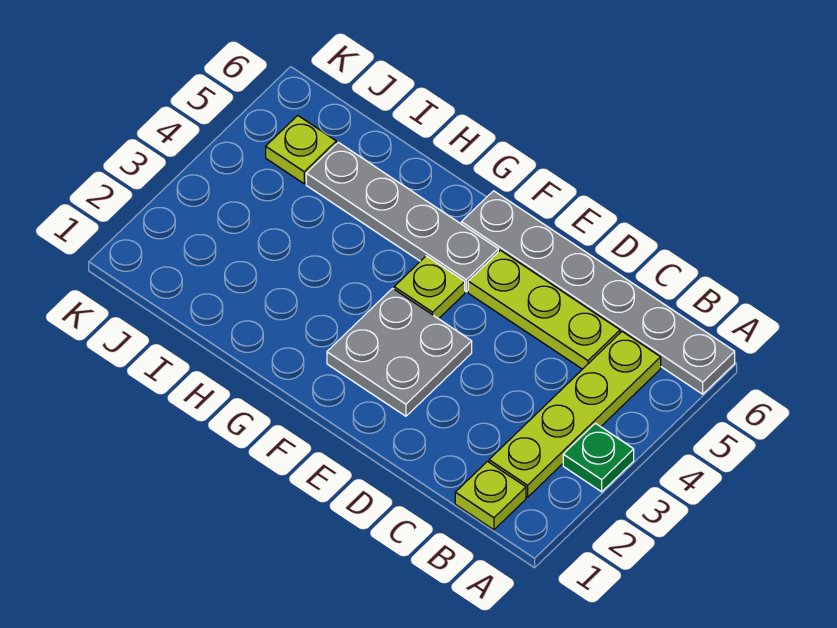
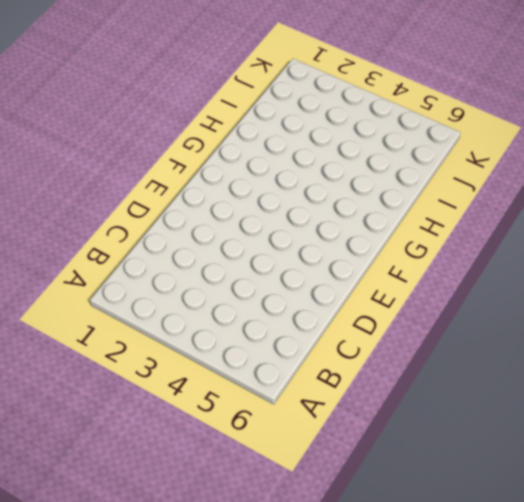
none -> green plate A3 level 1
none -> grey plate A6:F6 level 1

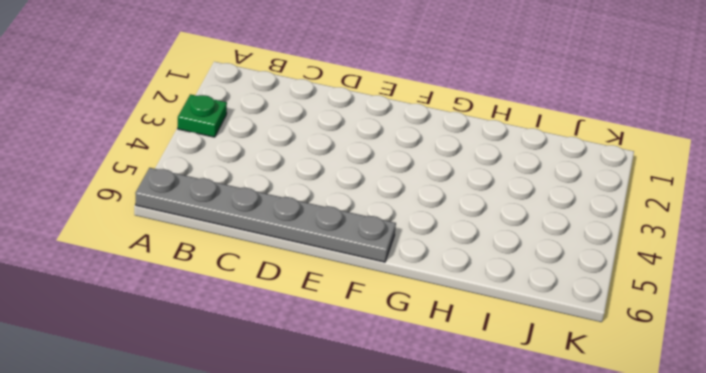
none -> lime plate B1 level 1
none -> lime plate B2:B5 level 1

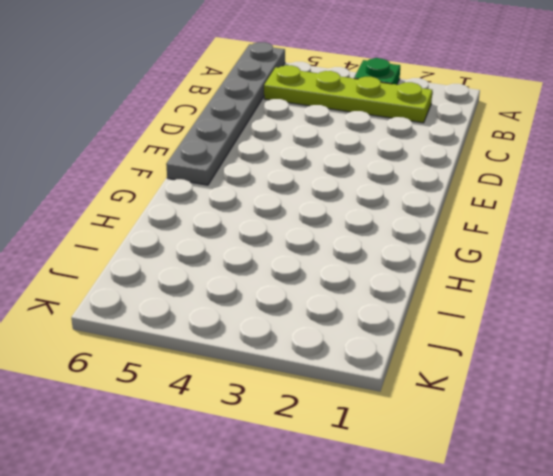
none -> lime plate B1 level 1
none -> lime plate C5:E5 level 1

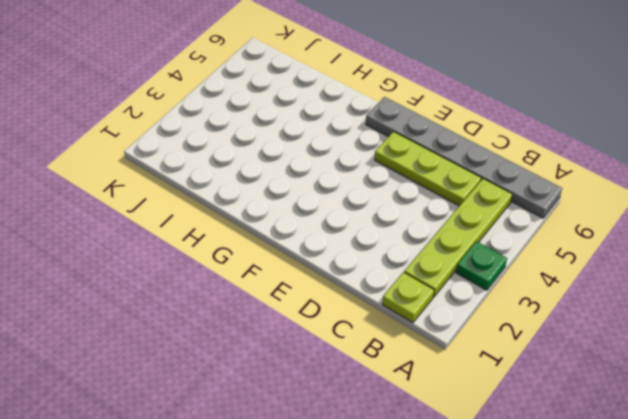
none -> grey plate E2:F3 level 1
none -> lime plate F4 level 1

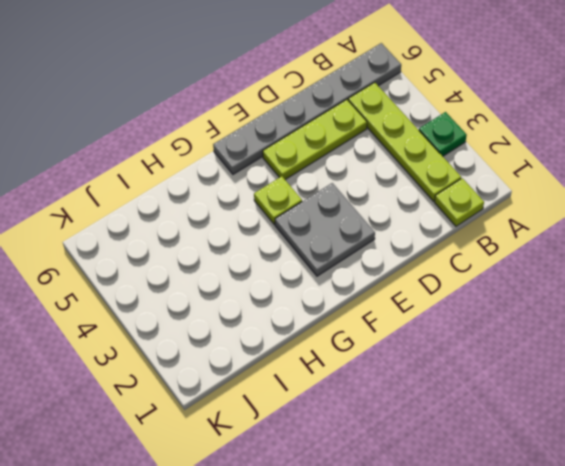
none -> grey plate F5:I5 level 1
none -> lime plate J5 level 1

